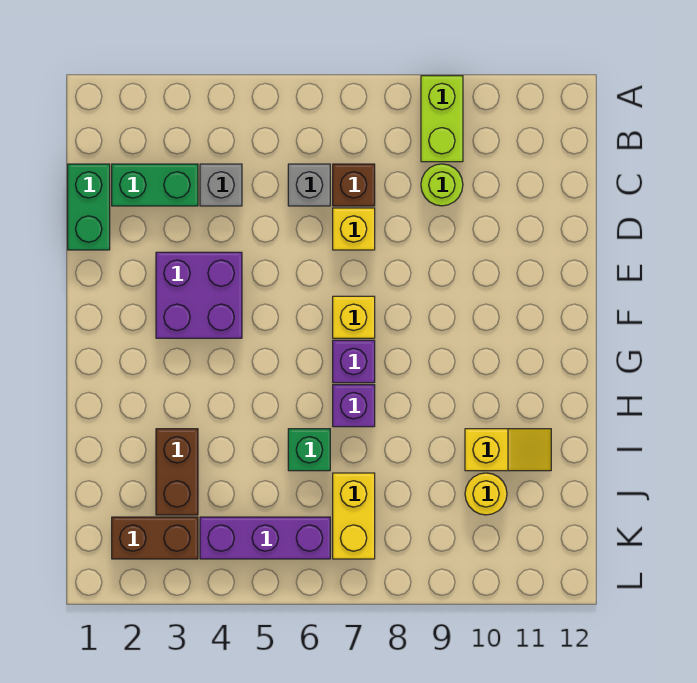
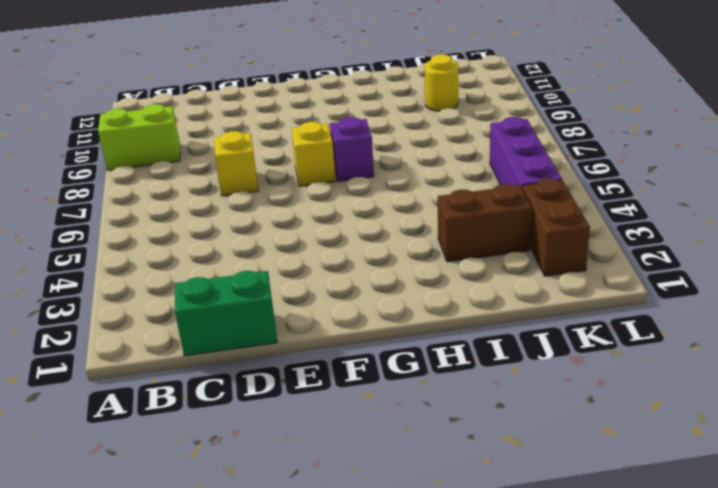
none -> green brick C2:C3 level 1
none -> grey brick C4 level 1
none -> grey brick C6 level 1

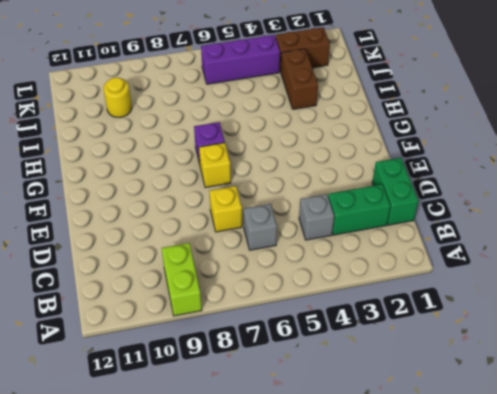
none -> brown brick C7 level 1
none -> lime round brick C9 level 1
none -> purple brick E3:F4 level 1

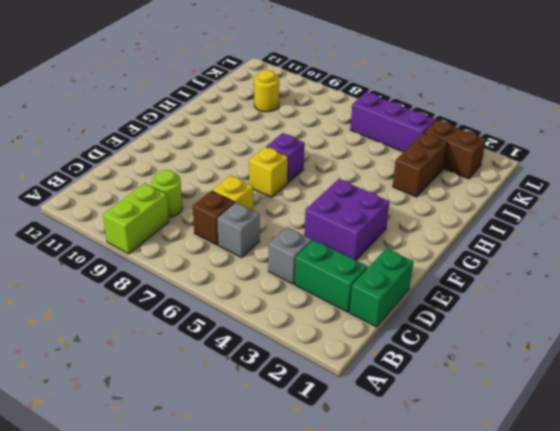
none -> purple brick H7 level 1
none -> green brick I6 level 1
none -> yellow slope I10:I11 level 1 top 10

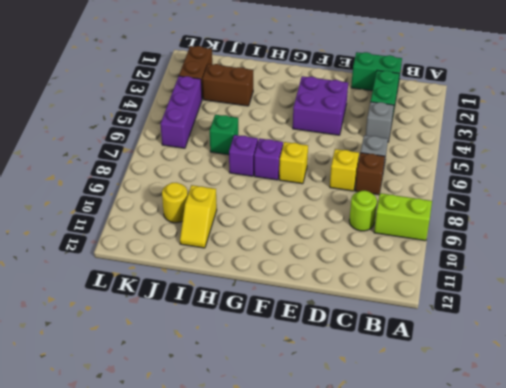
none -> yellow brick J7:K7 level 1

